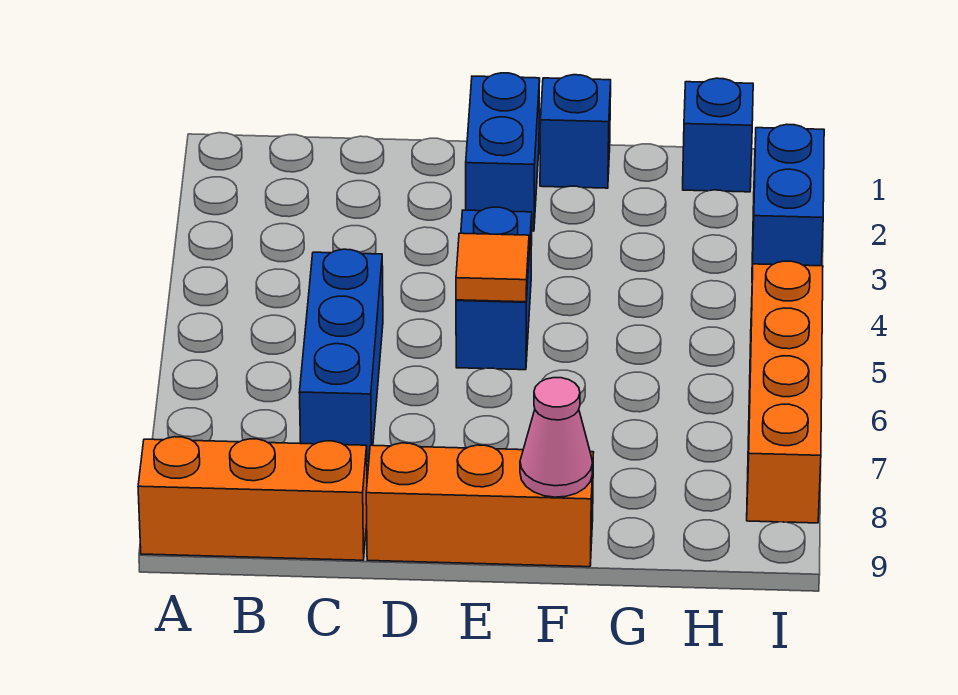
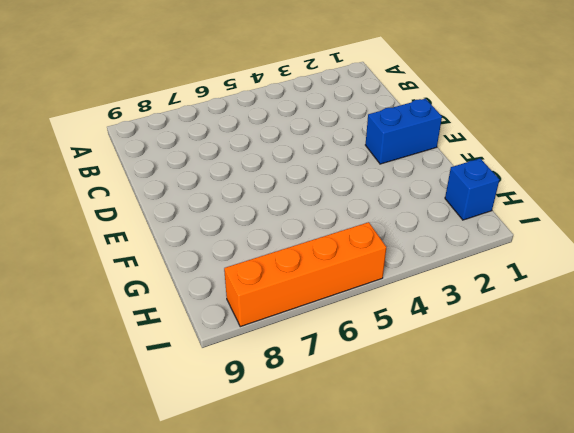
none -> orange brick A9:C9 level 1
none -> blue brick C5:C7 level 1

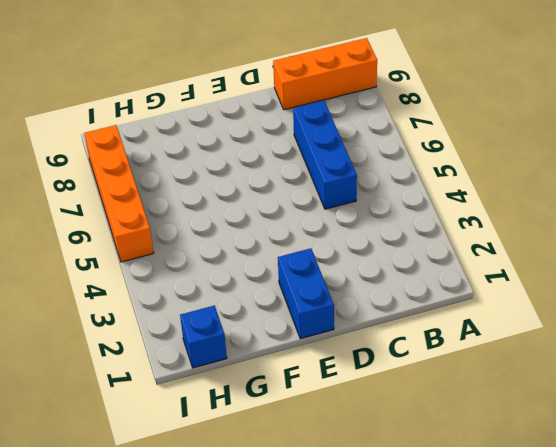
none -> orange brick D9:F9 level 1
none -> blue brick E4:E5 level 1

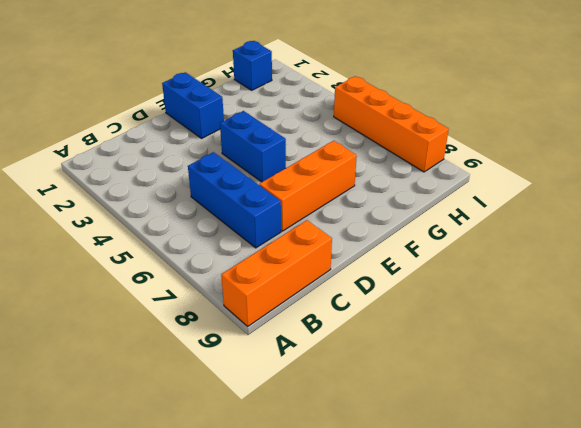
orange brick D7:F7 level 1 -> orange brick D9:F9 level 1
none -> blue brick F1 level 1
none -> blue brick I2:I3 level 1

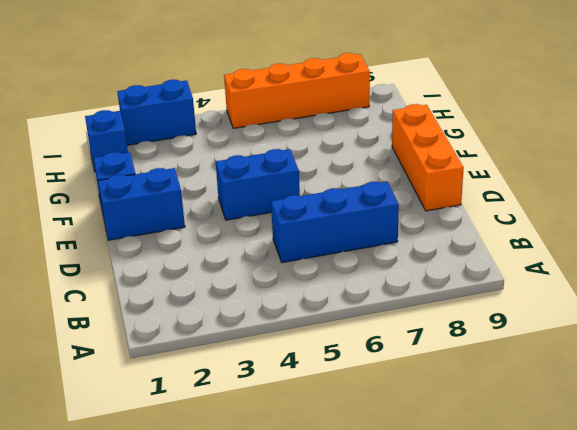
none -> orange brick A9:C9 level 1
none -> orange tile E5 level 2

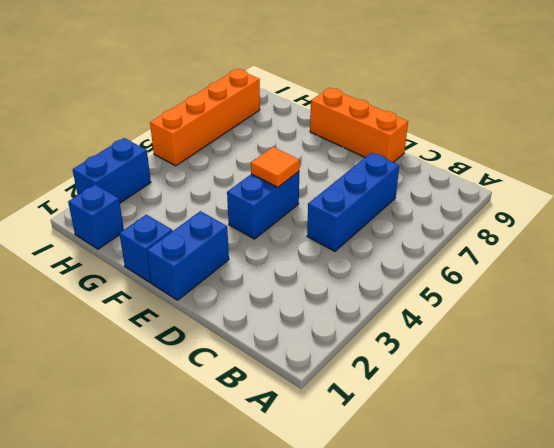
none -> orange brick A9:C9 level 1
none -> pink cone F9 level 2

